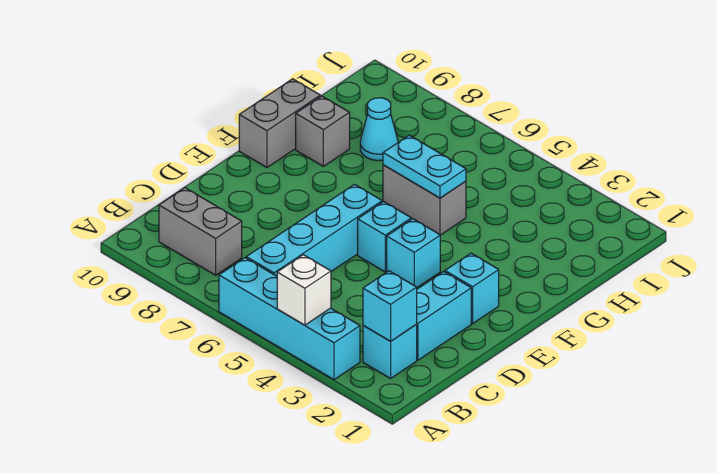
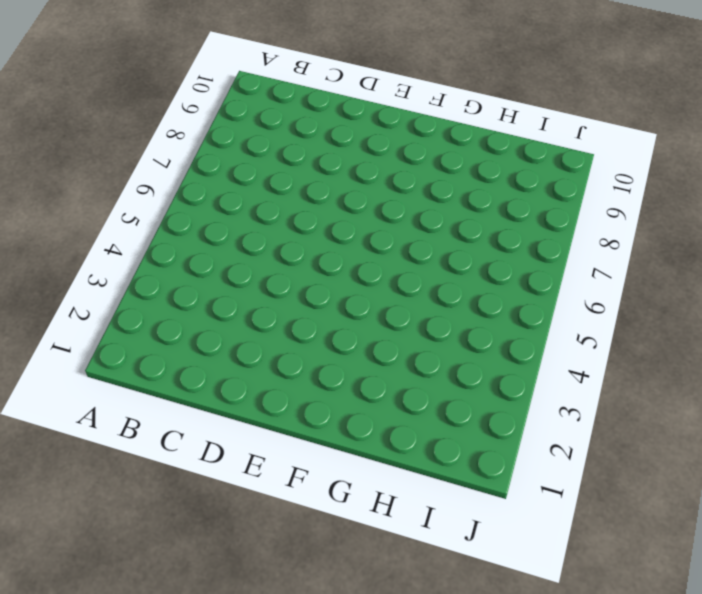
none -> cyan brick A3:A6 level 1
none -> cyan brick B2 level 1
none -> cyan brick B6:E6 level 1

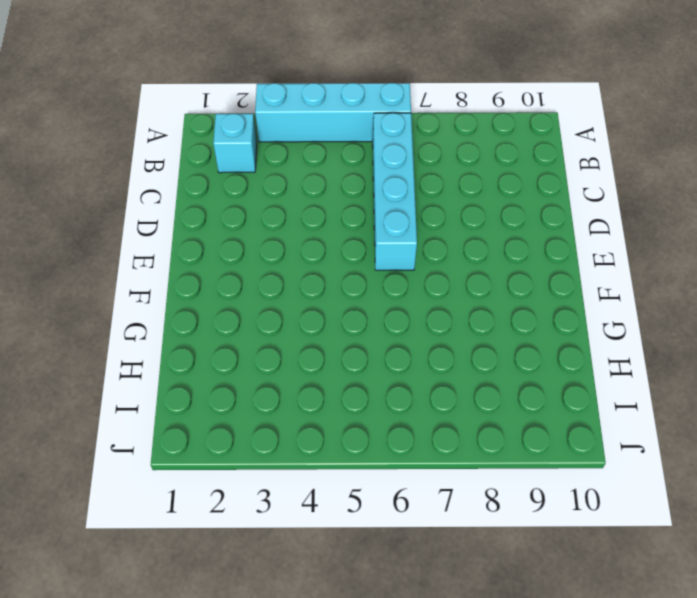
none -> grey brick B8:B9 level 1
none -> cyan brick C2:D2 level 1
none -> cyan brick E2 level 1

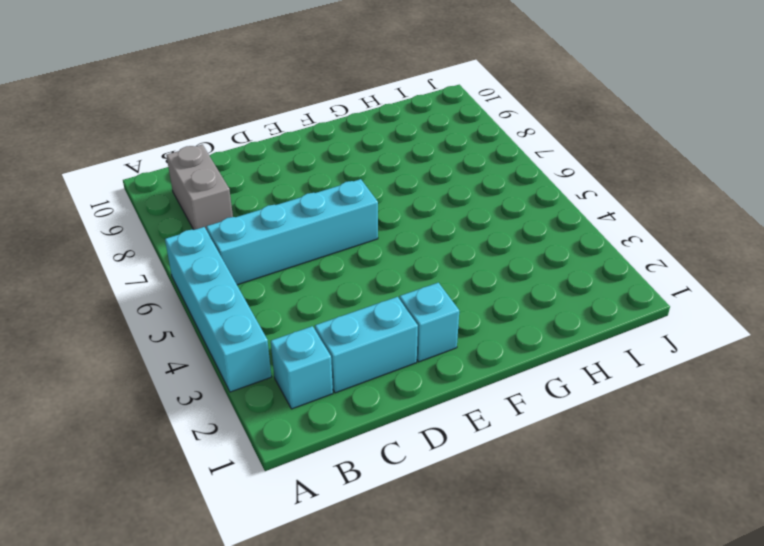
none -> cyan brick E4 level 1
none -> cyan brick E5 level 1
none -> grey brick F10:G10 level 1

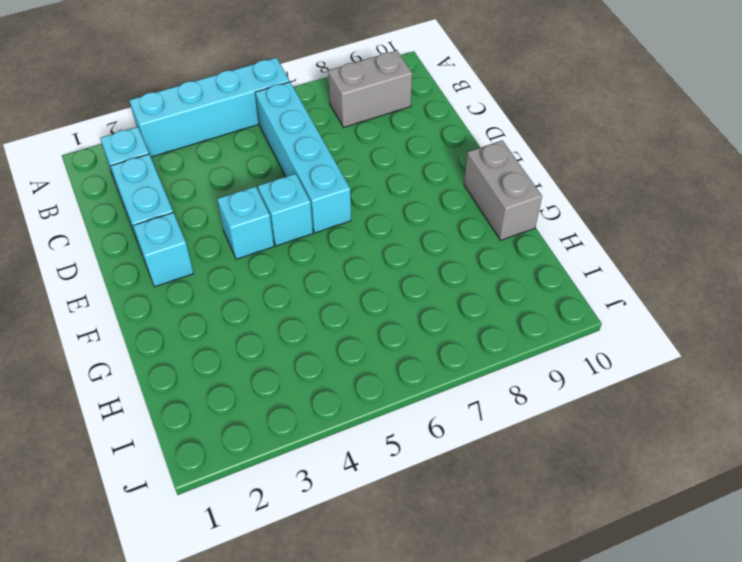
none -> grey brick G5:G6 level 1
none -> grey brick G9 level 1
none -> cyan cone H8 level 1

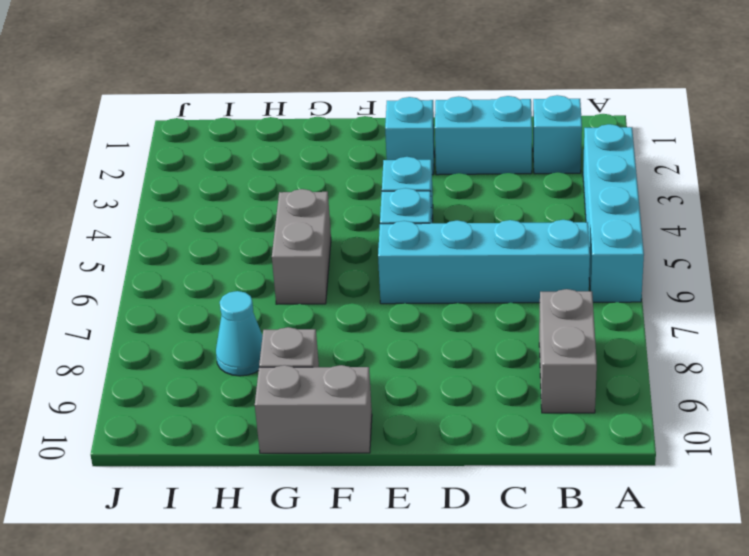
none -> white brick A4 level 2
none -> cyan brick B2 level 2
none -> cyan plate G5:G6 level 2

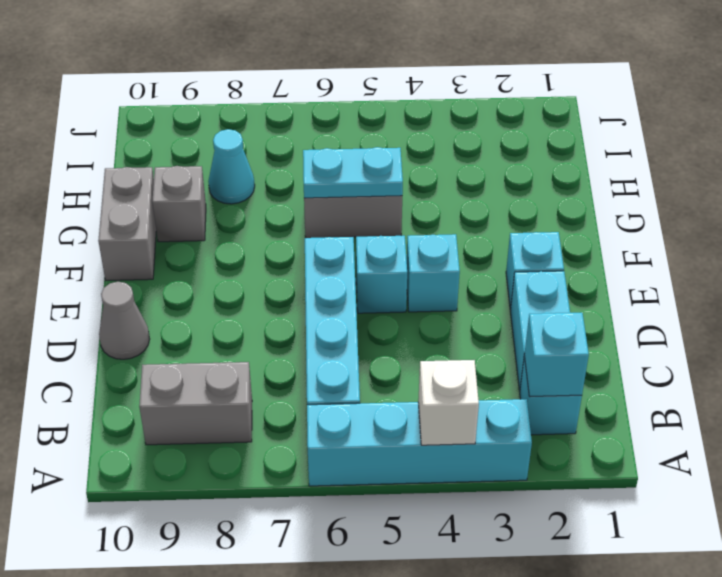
grey cone D10 level 1 -> none

